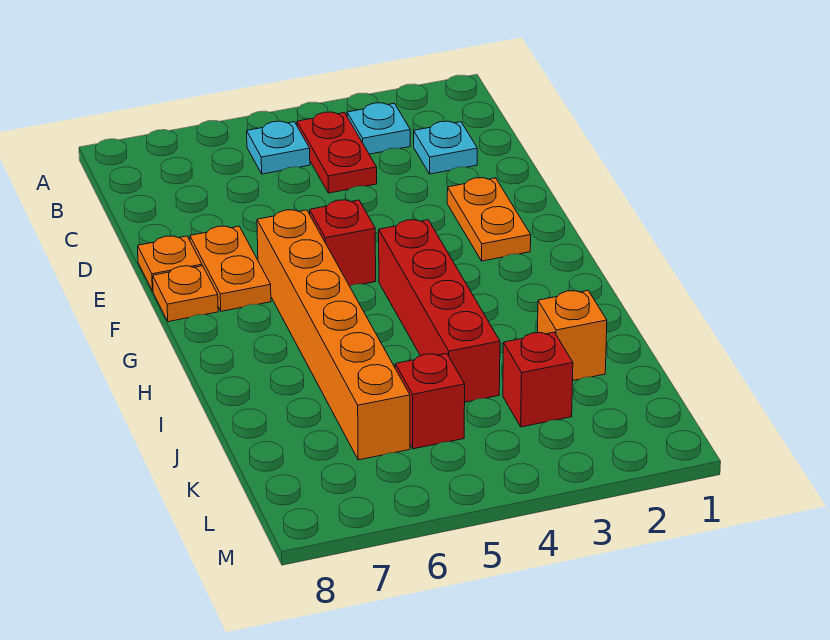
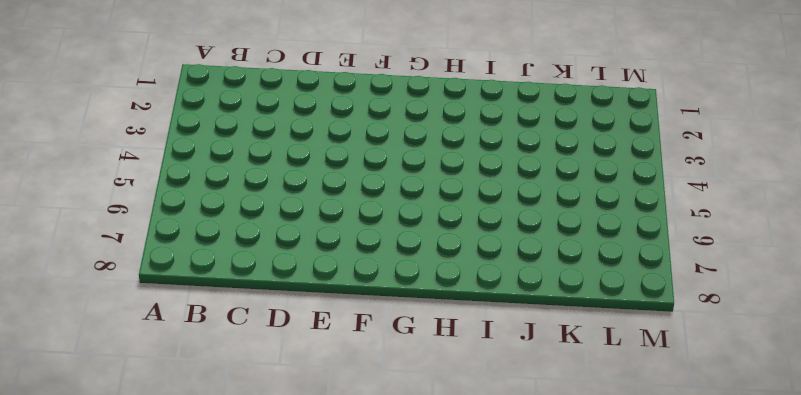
none -> cyan plate B3 level 1
none -> red plate B4:C4 level 1
none -> cyan plate B5 level 1

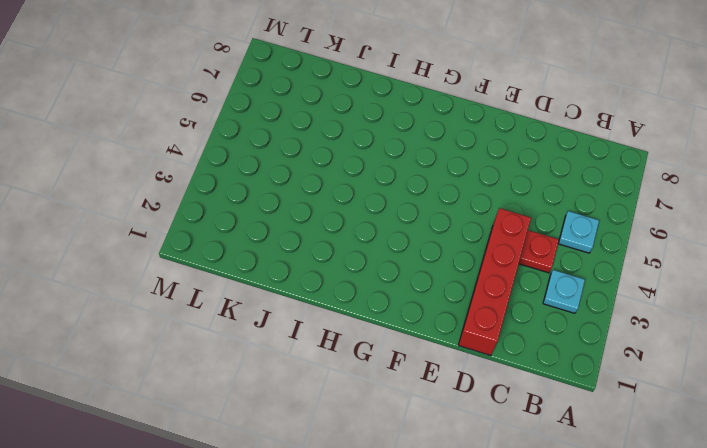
red plate C4 level 1 -> red plate B4:C4 level 1
red brick D1:D4 level 1 -> red brick G4:J4 level 1
none -> cyan plate C2 level 1
none -> orange plate E2:F2 level 1
none -> orange plate E7:F7 level 1

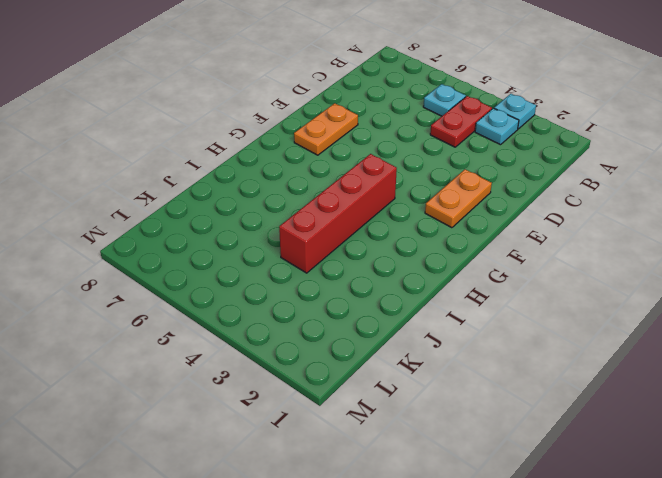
cyan plate A3 level 1 -> cyan plate C2 level 1
none -> orange plate E8 level 1
none -> red brick F5 level 1
none -> orange brick F6:K6 level 1

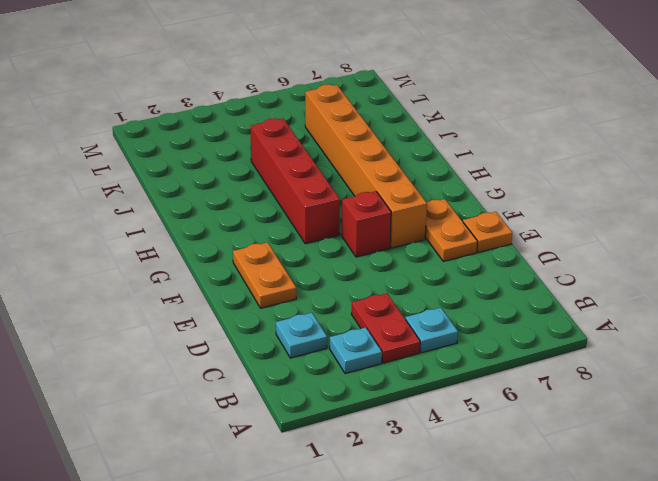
none -> orange plate F8 level 1
none -> orange brick J2 level 1
none -> red brick K3 level 1

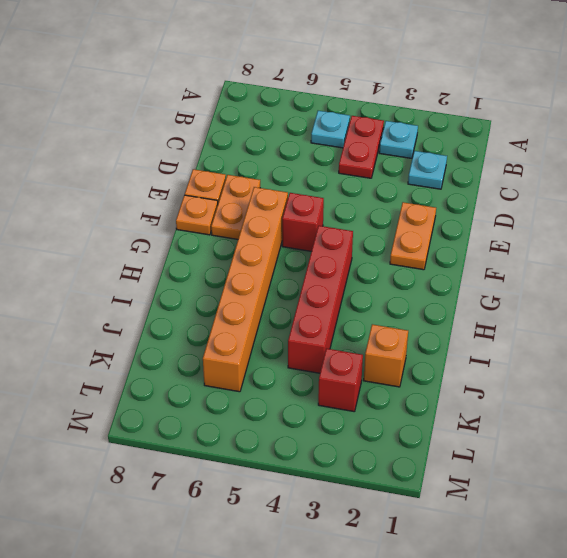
none -> red brick K5 level 1

